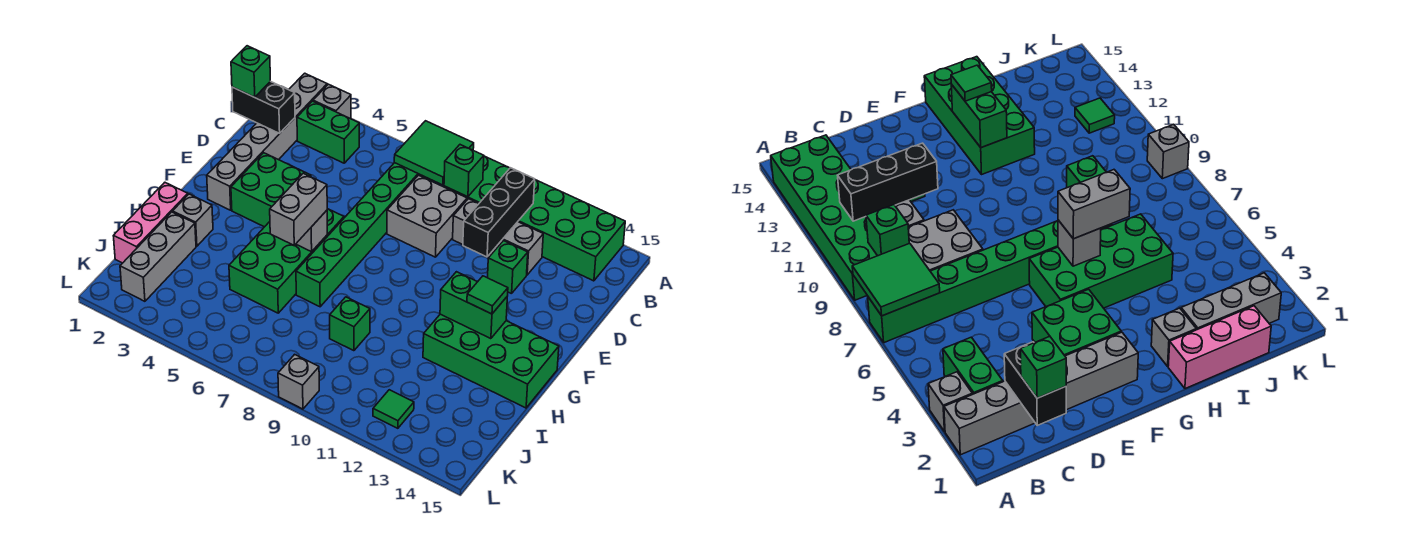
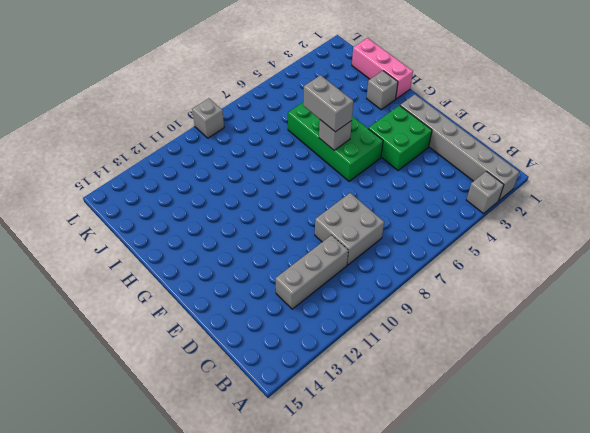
none -> green brick A7:H7 level 1
none -> green brick A9:B14 level 1
none -> green brick B3:B4 level 1

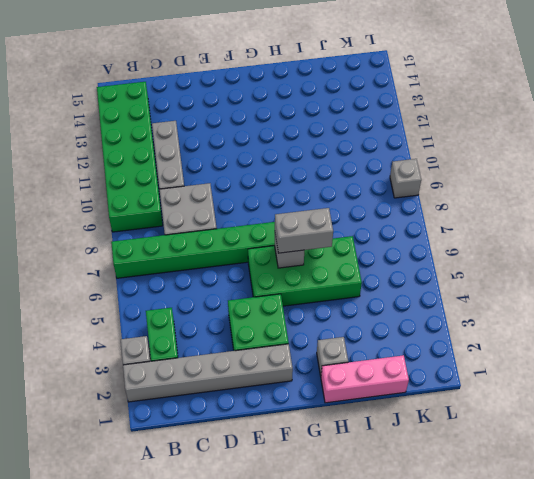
none -> green brick D12 level 1
none -> green brick G12:H15 level 1
none -> grey brick I2:K2 level 1

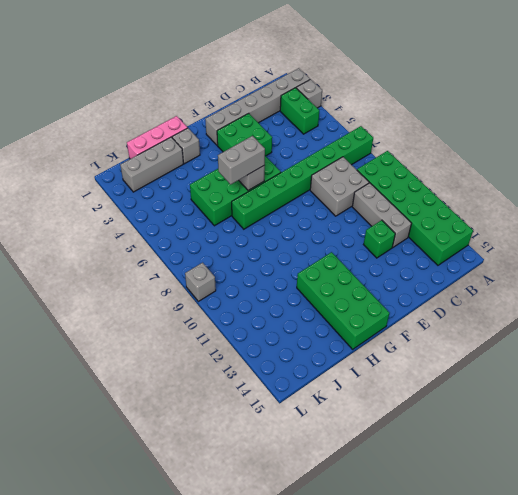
none -> green brick I9 level 1
none -> green tile K12 level 1
none -> green tile A7:B8 level 2

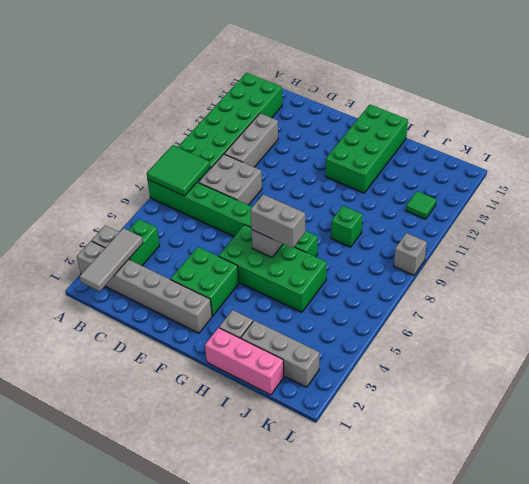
grey tile B1:B3 level 2 -> none
none -> green brick D12 level 1
none -> green brick B9 level 2
none -> black brick B11:D11 level 2

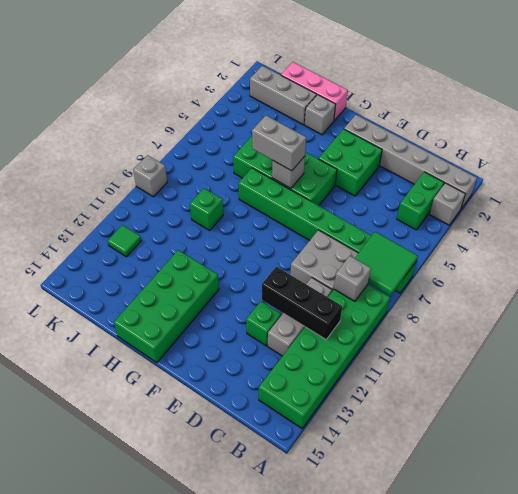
grey brick B9 level 2 -> green brick B9 level 2
none -> black brick C1:C2 level 2
none -> green brick G12:G13 level 2
none -> green brick C1 level 3

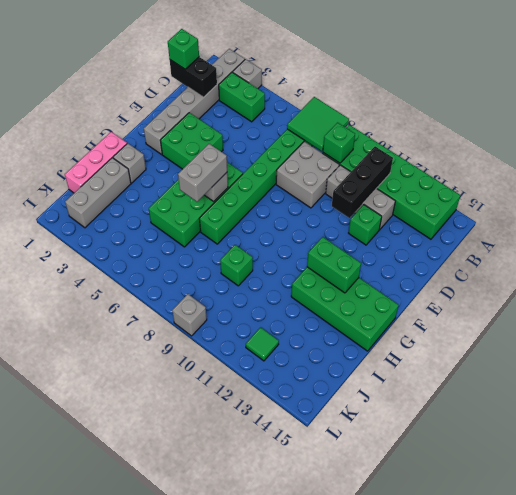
none -> green tile G13 level 3

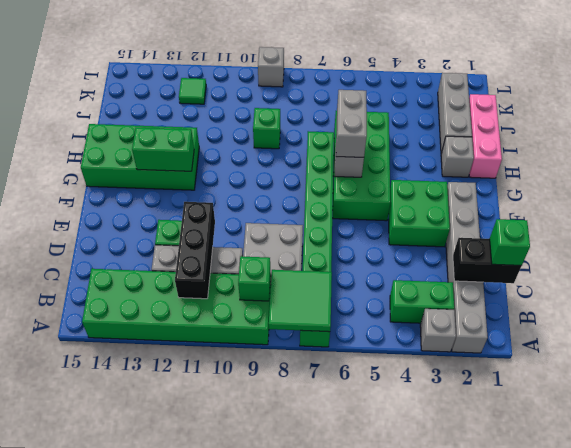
none -> green tile G13 level 3

